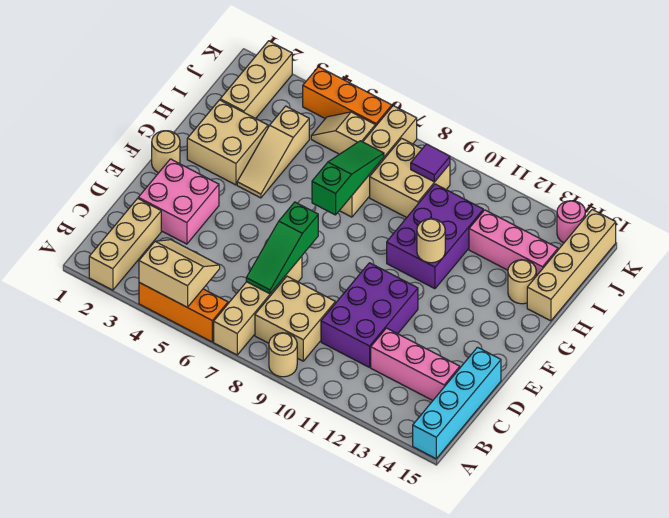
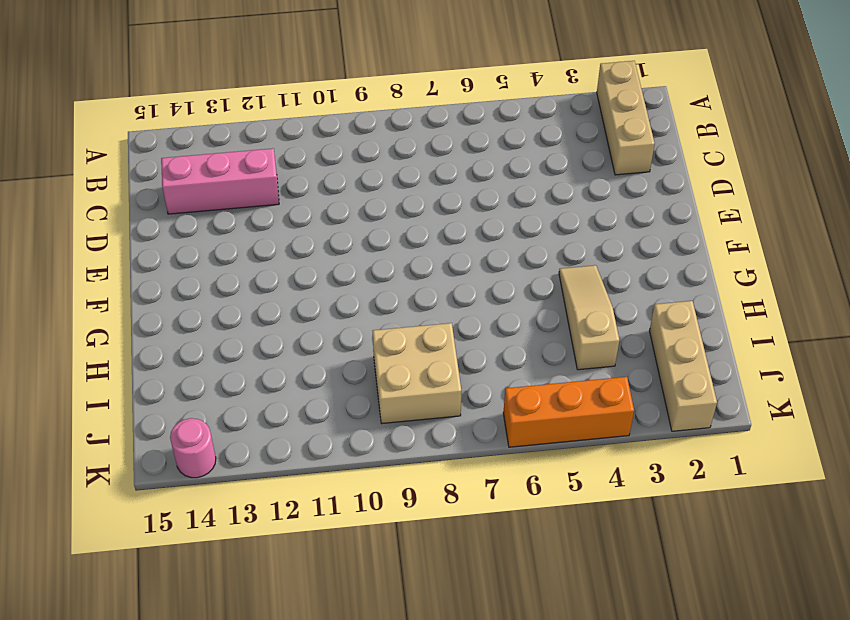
none -> orange brick A4:A6 level 1
none -> tan brick A7:D7 level 1
none -> tan round brick A9 level 1

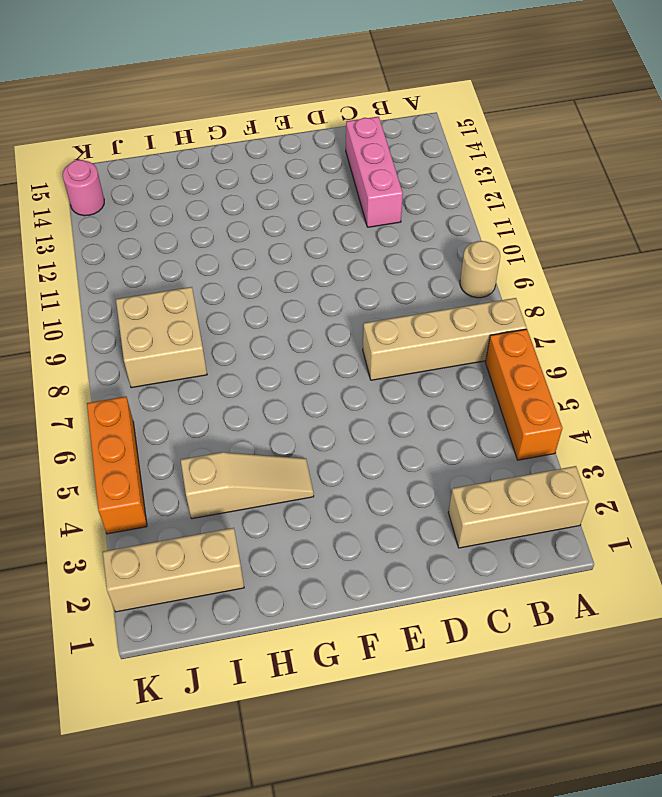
none -> cyan brick A15:D15 level 1
none -> tan brick B8:C9 level 1
none -> purple brick C10:E11 level 1

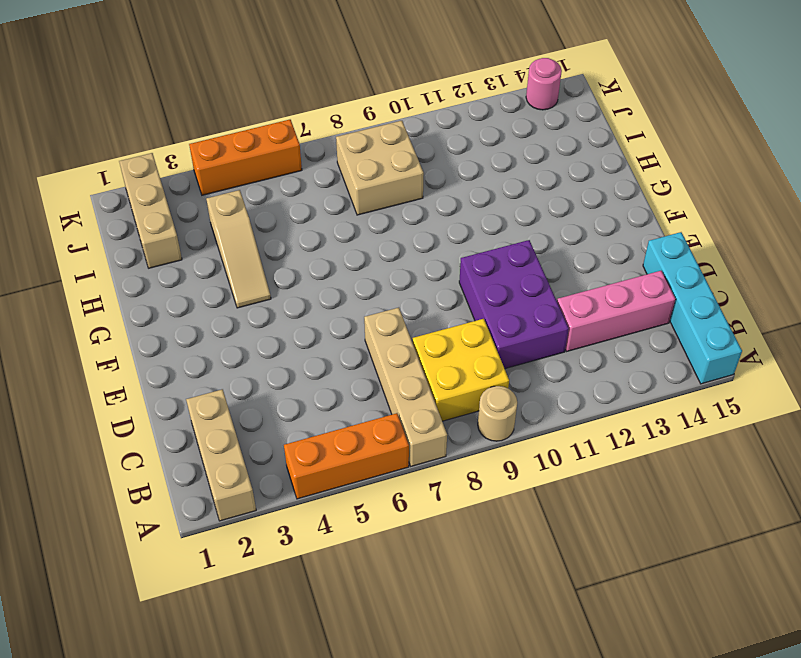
yellow brick B8:C9 level 1 -> tan brick B8:C9 level 1
none -> pink brick D2:E3 level 1
none -> tan round brick F1 level 1
none -> tan brick G2:H3 level 1

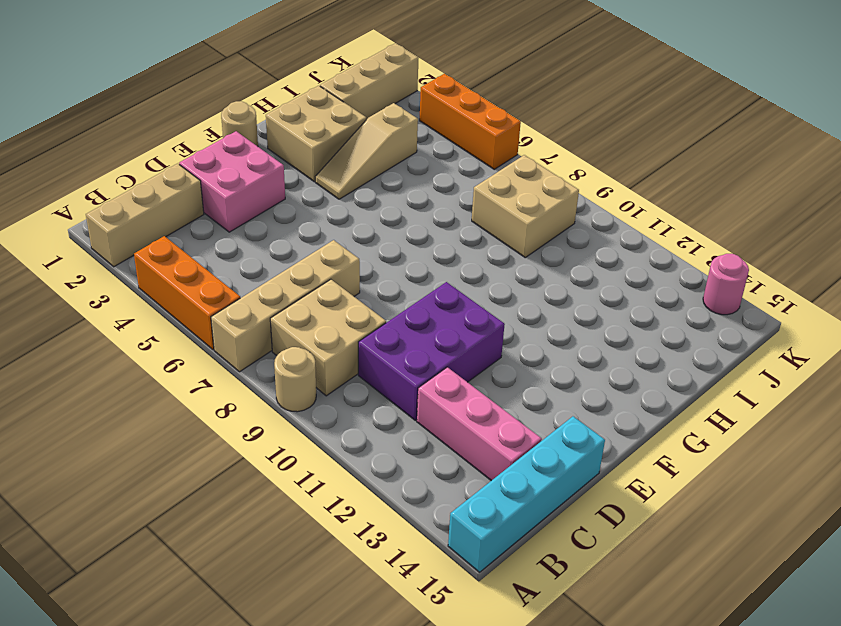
none -> purple brick G10:I11 level 1
none -> tan brick H7:K7 level 1
none -> tan round brick H14 level 1

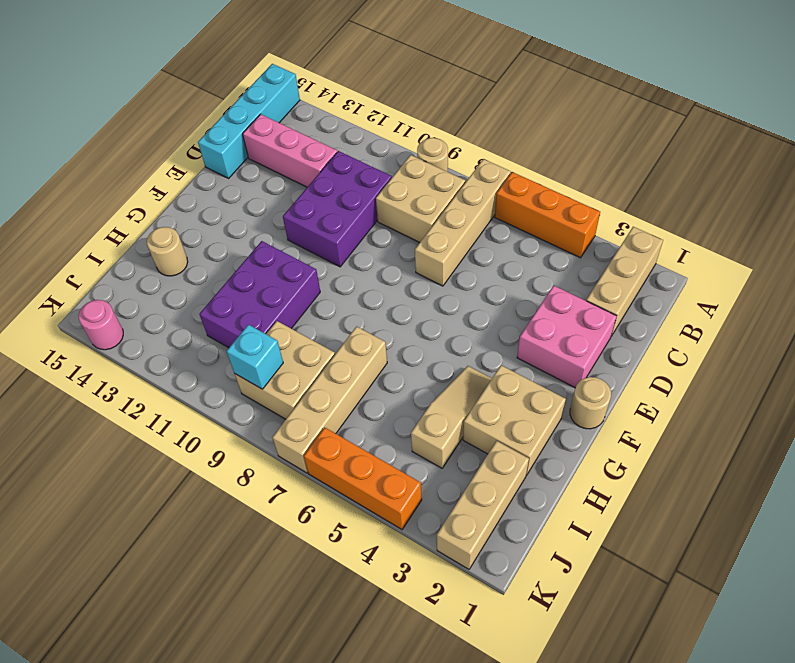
cyan brick J9 level 2 -> purple tile J9 level 2
none -> tan brick H15:K15 level 1
none -> pink brick I12:I14 level 1
none -> tan slope J5:J6 level 1 top 6

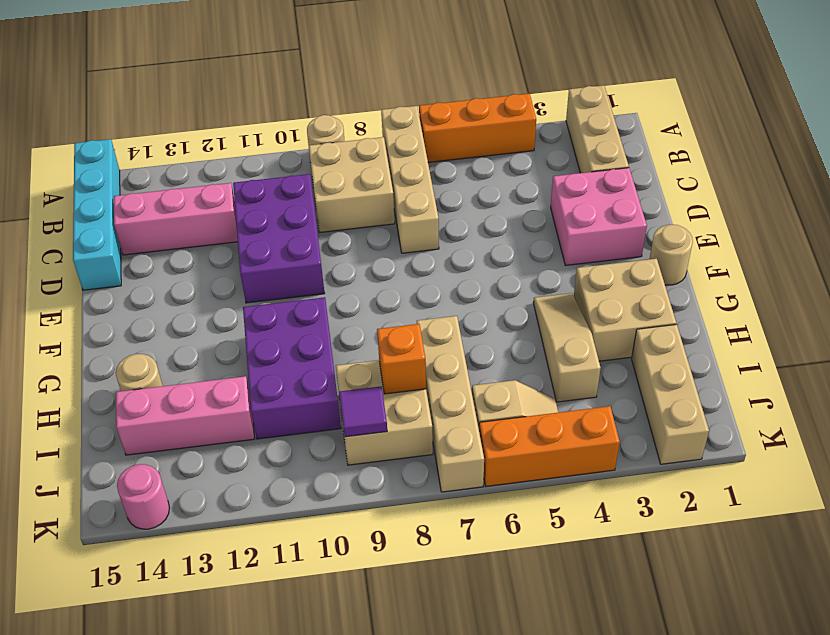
orange brick I8 level 2 -> none
none -> tan brick H15:K15 level 1
none -> tan slope A4:B5 level 2 top A
none -> green slope C7:E7 level 2 top E

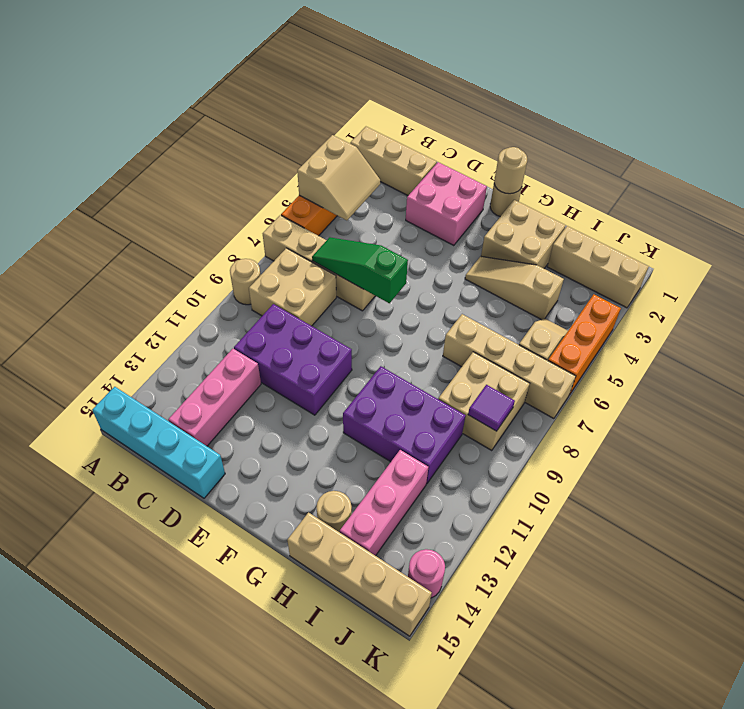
tan round brick F1 level 2 -> tan round brick G11 level 2
none -> green slope G7:I7 level 2 top G

